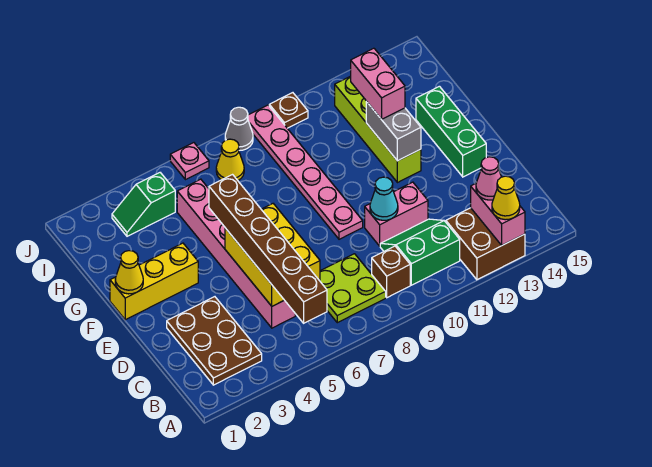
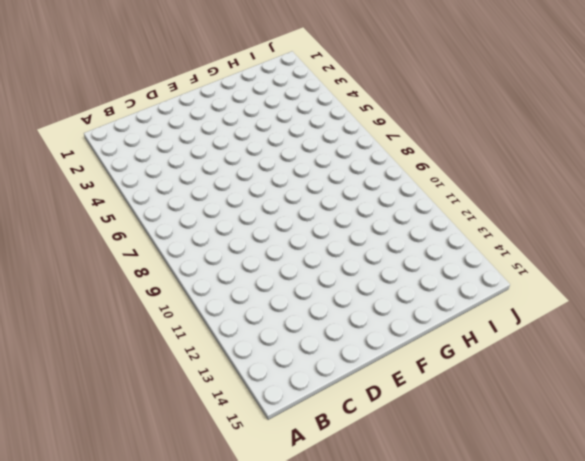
none -> brown brick A12:B13 level 1
none -> brown plate B2:D3 level 1
none -> lime plate B7:C8 level 1

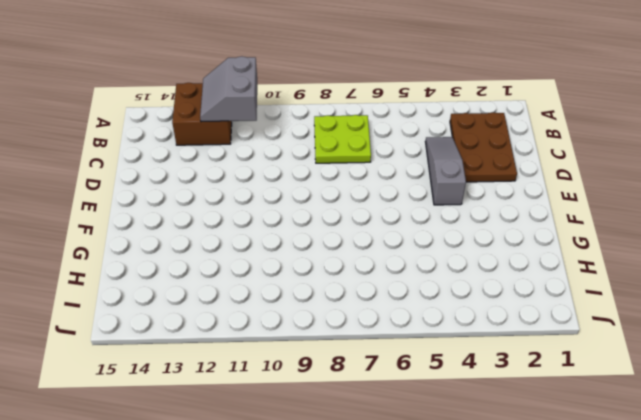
grey slope A11:B12 level 2 top 11 -> none
grey slope C4:E4 level 1 top E -> none
none -> brown brick B9 level 1
none -> green slope B10:C11 level 1 top B
none -> pink brick C5:H5 level 1

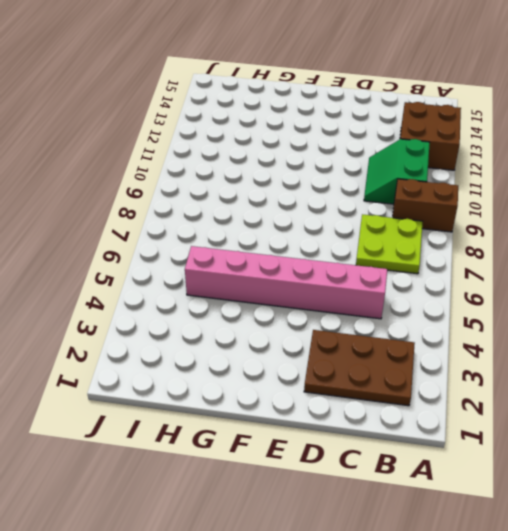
brown brick A9:B9 level 1 -> brown brick B9 level 1
none -> pink brick D10:D11 level 1
none -> pink plate E9:J9 level 1
none -> green brick E14:G14 level 1

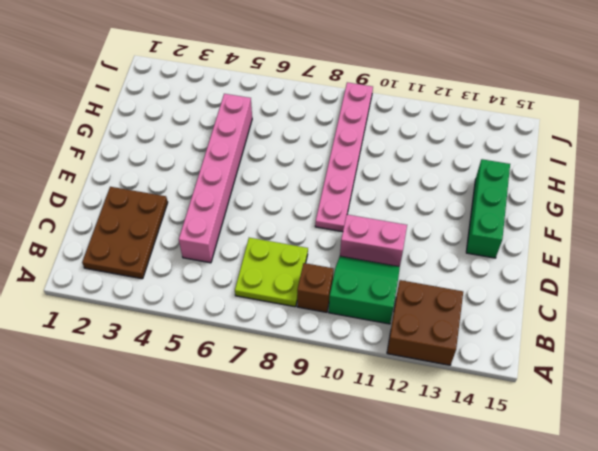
none -> yellow brick F1:F3 level 1
none -> lime brick F12:I12 level 1
none -> green slope I3:I4 level 1 top 4

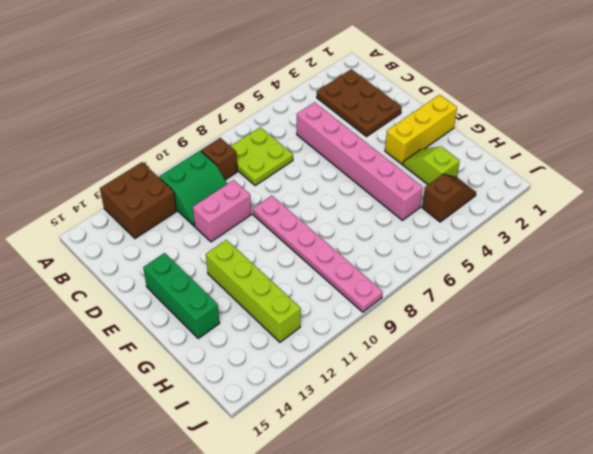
lime slope G3:H3 level 1 top H -> none
brown slope I3:I4 level 1 top 4 -> green slope I3:I4 level 1 top 4
none -> yellow cone I7 level 1
none -> pink plate J6 level 1
none -> grey cone J8 level 1

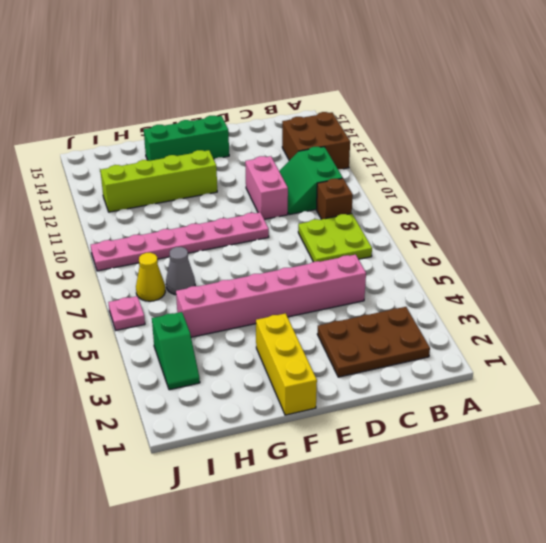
grey cone H7 level 1 -> grey cone J8 level 1
none -> brown plate J10 level 1
none -> pink brick A13:B13 level 2
none -> yellow brick C5:E6 level 2

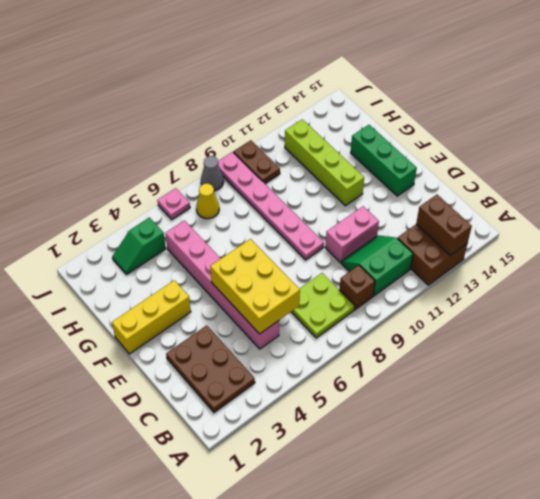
brown brick A13:B13 level 2 -> pink brick A13:B13 level 2
brown plate I10:J10 level 1 -> brown plate J10 level 1
none -> cyan cone D10 level 2
none -> yellow cone F1 level 2
none -> grey brick F12:G12 level 2

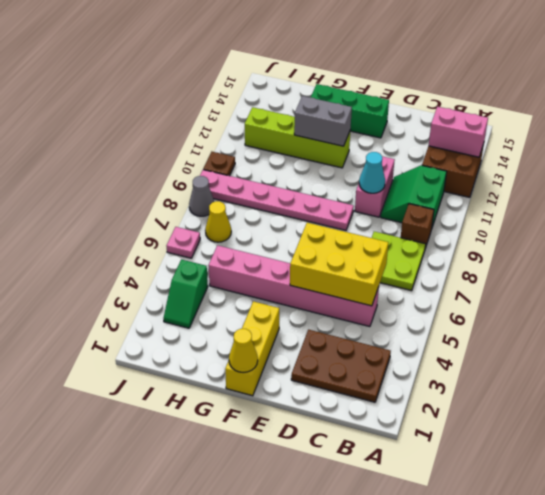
none -> brown brick A5:F5 level 3
none -> yellow cone A13 level 3
none -> pink cone B13 level 3

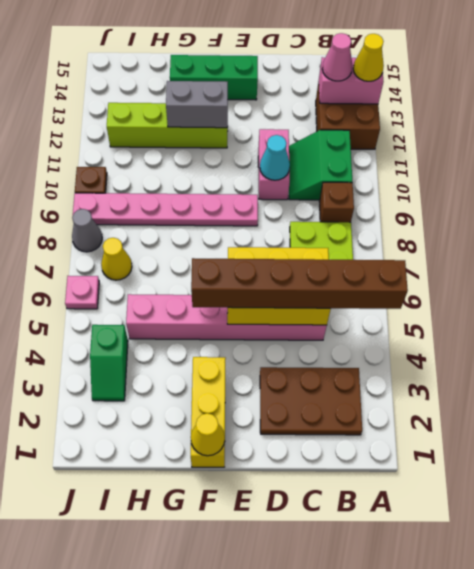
none -> pink brick G12:H12 level 3

